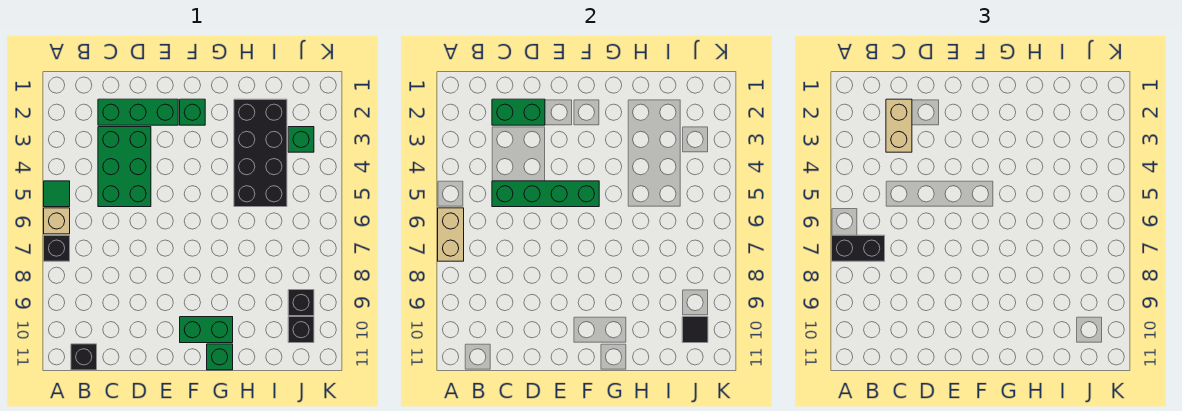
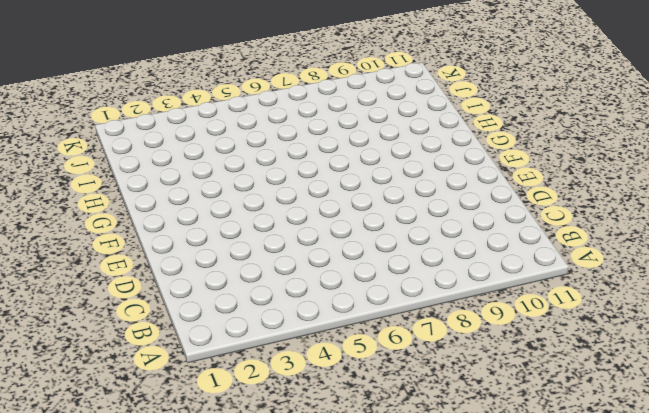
none -> green tile A5 level 1
none -> tan brick A6 level 1
none -> black brick A7 level 1

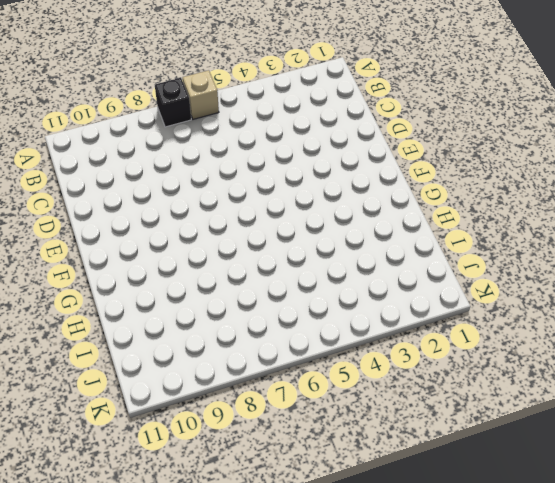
none -> green tile A5 level 1
none -> black brick B11 level 1
none -> green brick C2:E2 level 1

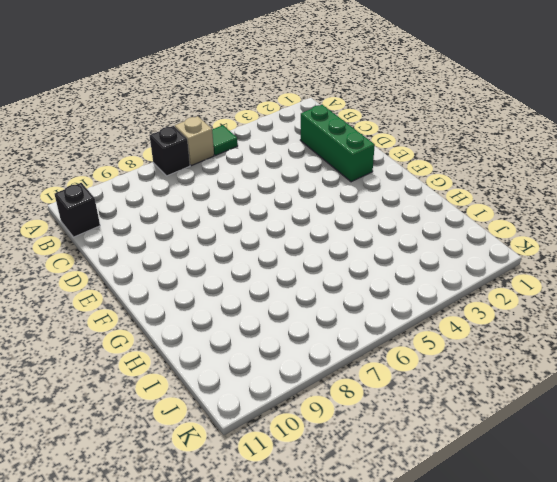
none -> green brick C3:D5 level 1
none -> green brick F2 level 1
none -> green brick F10:G10 level 1

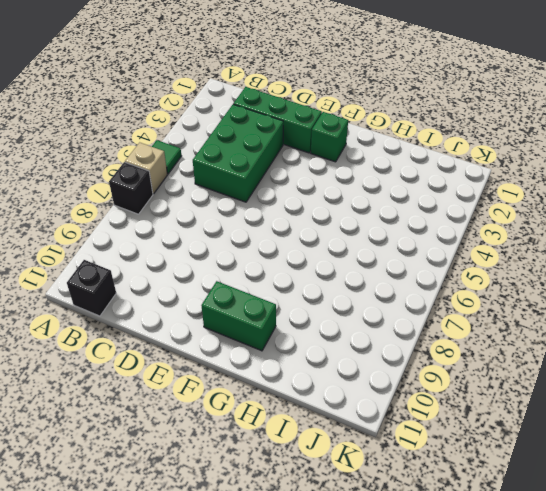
none -> green brick G11 level 1
none -> black brick H2:I5 level 1
none -> green brick J3 level 1

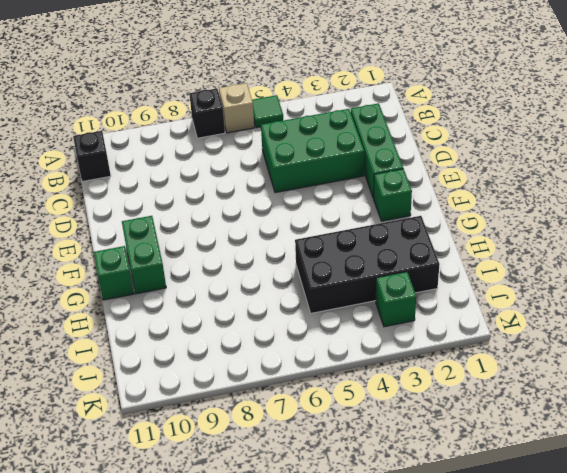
none -> black brick J9 level 1
none -> black brick J10 level 1
none -> tan brick A6:A7 level 2

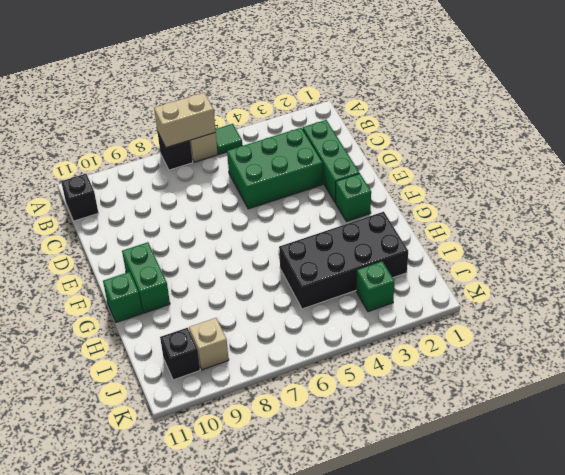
tan brick J9 level 1 -> black brick J9 level 1
none -> green brick C2:D2 level 2
none -> green brick C5:F5 level 2
none -> black tile J10 level 2

